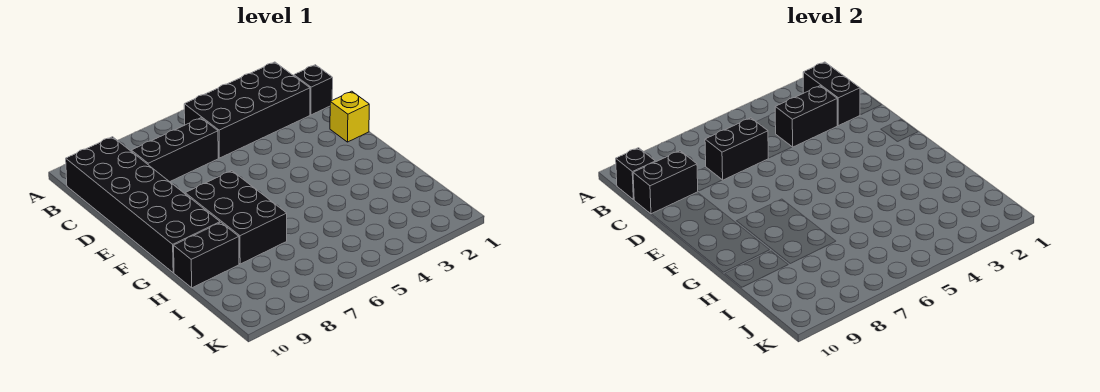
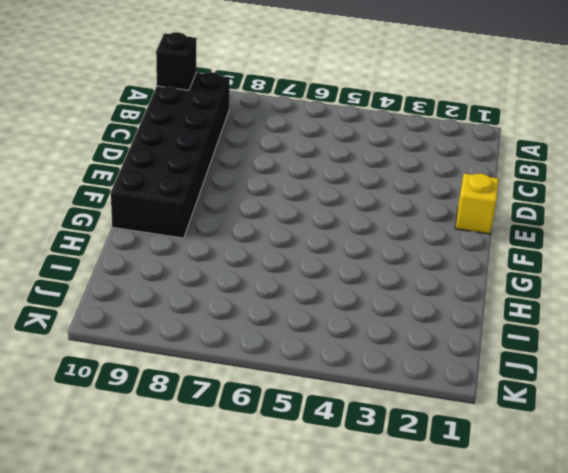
none -> black brick B2:C5 level 1
none -> black brick C1 level 1
none -> black brick C6:C8 level 1

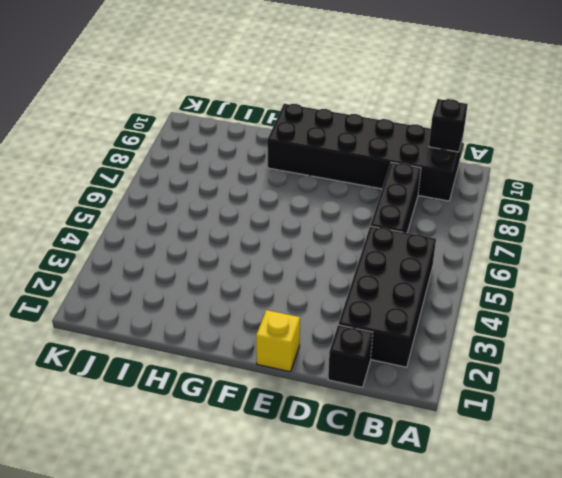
none -> black brick F7:H8 level 1
none -> black brick H9:H10 level 1
none -> black brick B2:C2 level 2

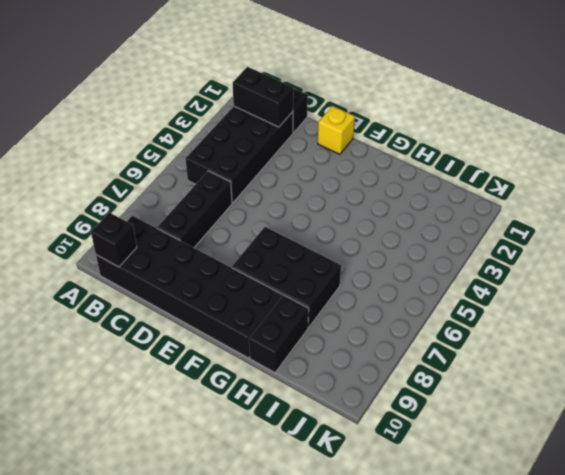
none -> black brick C3:C4 level 2
none -> black brick C6:C7 level 2
none -> black brick C9:C10 level 2

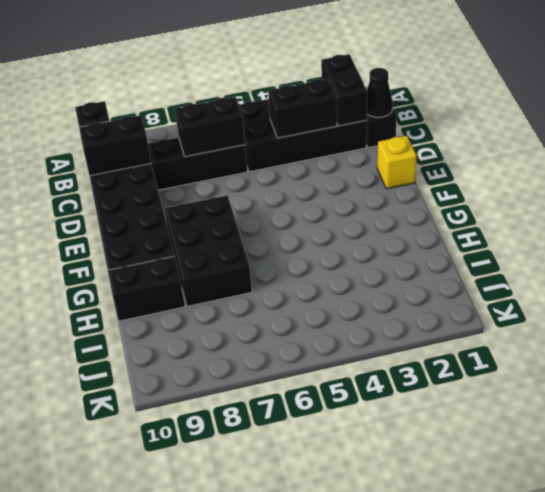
black cone C1 level 2 -> none

